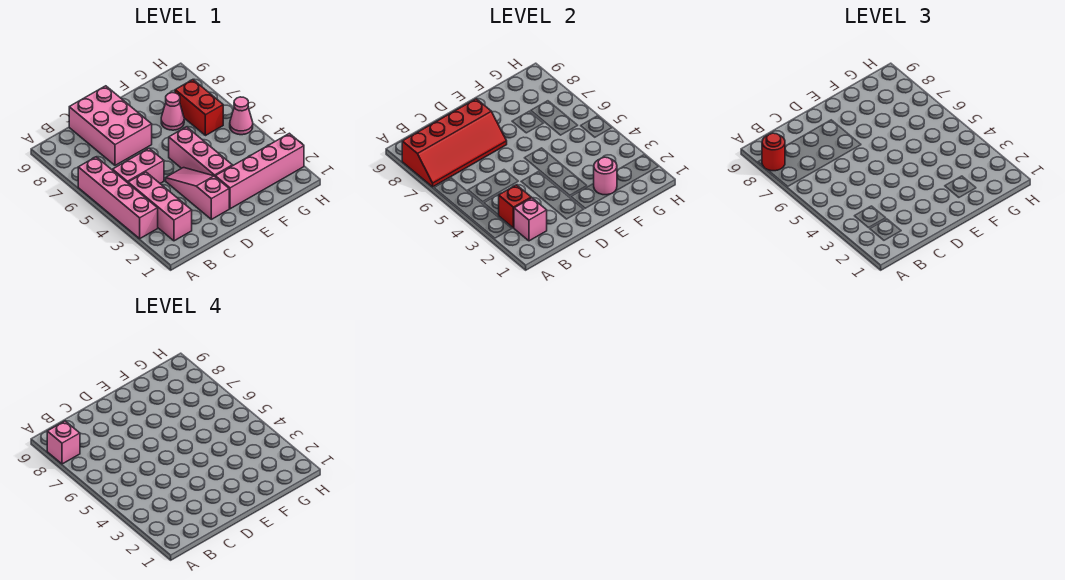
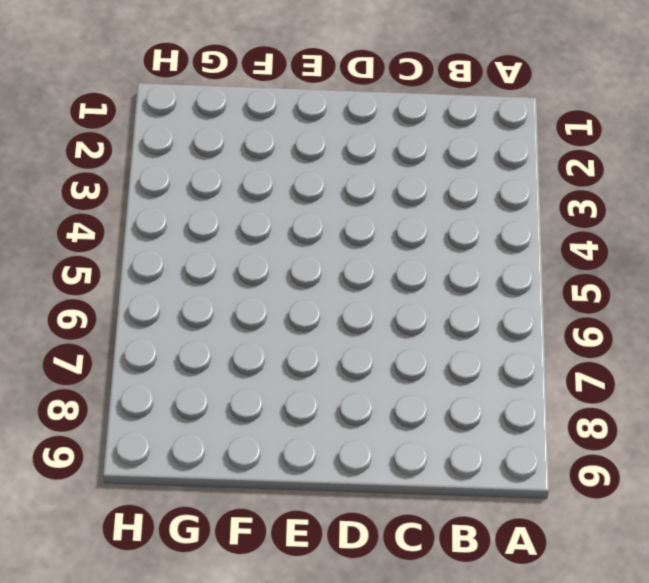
none -> pink brick A3:A6 level 1
none -> pink brick B2:B4 level 1
none -> pink brick B5:C5 level 1

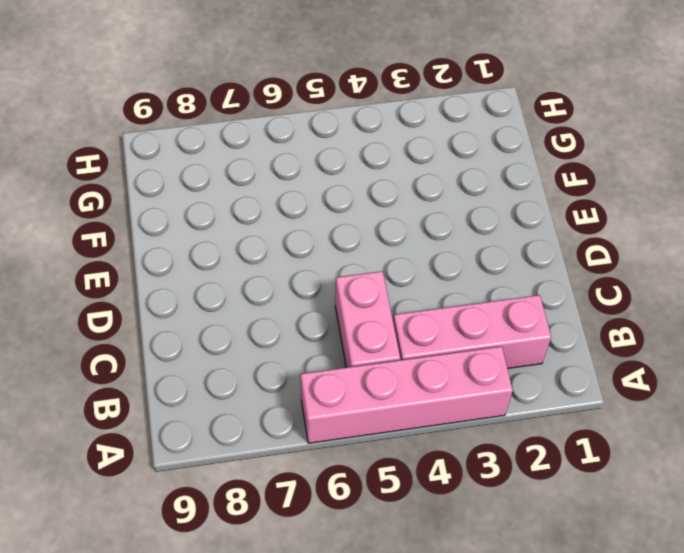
none -> pink brick C7:D9 level 1
none -> pink slope D2:D4 level 1 top 2
none -> pink brick E2:H2 level 1

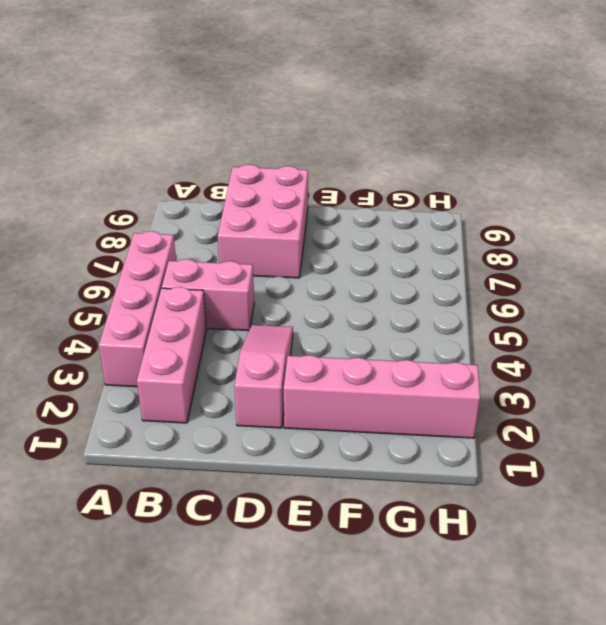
none -> pink brick E3:E5 level 1
none -> pink cone F7 level 1
none -> red brick G6:G7 level 1

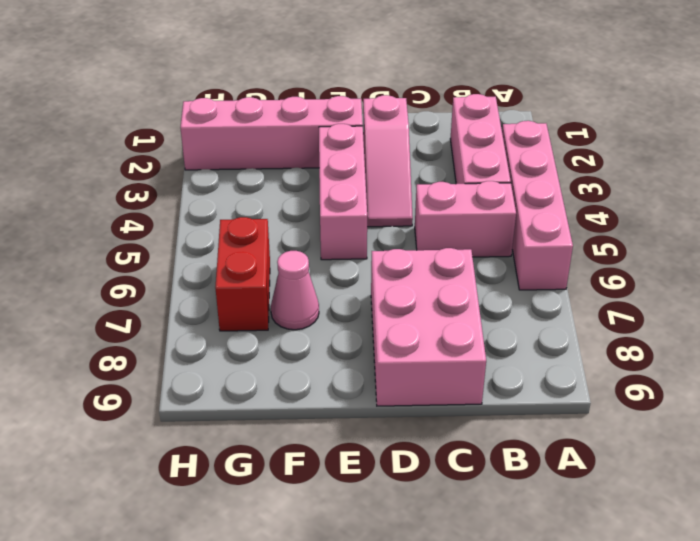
none -> pink cone H5 level 1
none -> red slope A7:D8 level 2 top 8
none -> pink brick B2 level 2

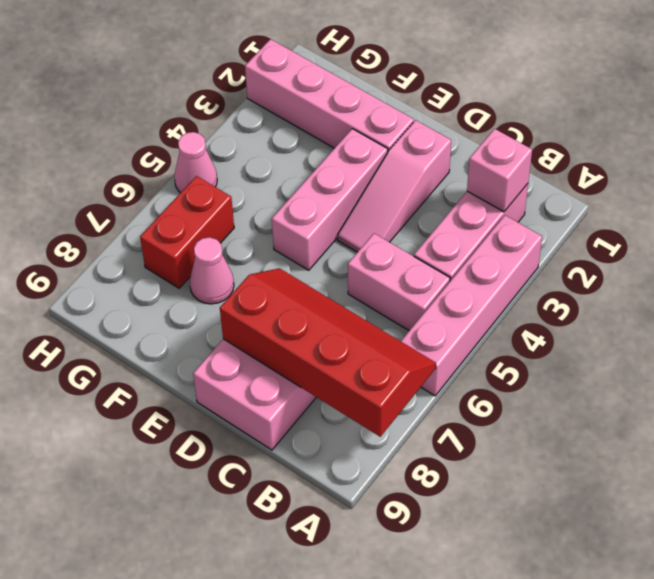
none -> red brick B3 level 2
none -> pink round brick F2 level 2
none -> red round brick A8 level 3

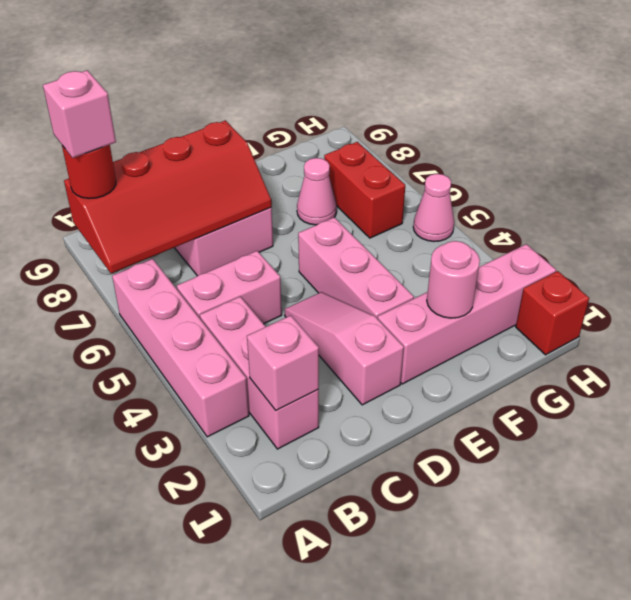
red brick H1 level 1 -> red brick B3 level 2

